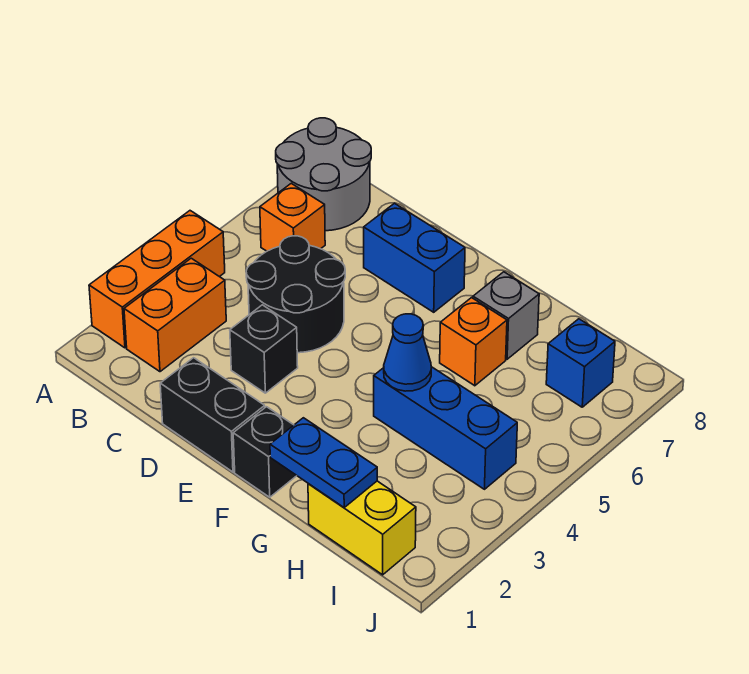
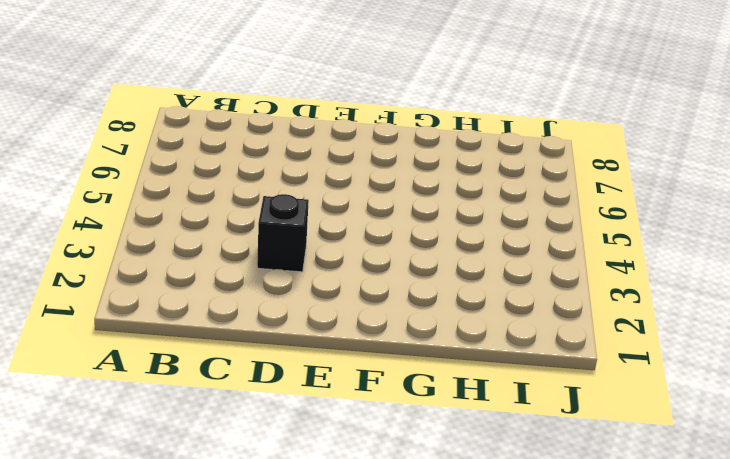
none -> orange brick A2:A4 level 1
none -> grey round brick A7:B8 level 1
none -> orange brick B2:B3 level 1

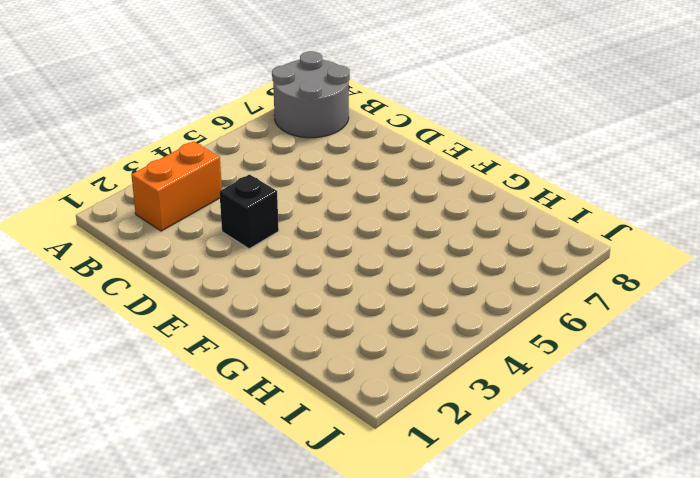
none -> orange brick A2:A4 level 1
none -> orange brick B6 level 1
none -> black round brick C4:D5 level 1

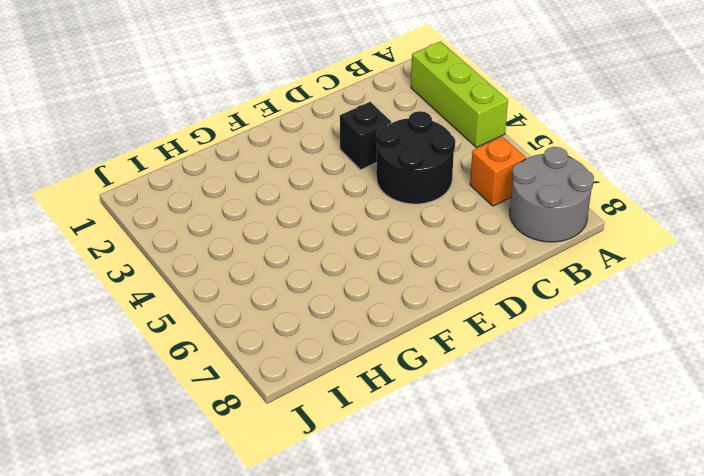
lime brick A2:A4 level 1 -> orange brick A2:A4 level 1
none -> orange brick B2:B3 level 1
none -> black brick D1:E1 level 1
none -> blue brick D7:E7 level 1

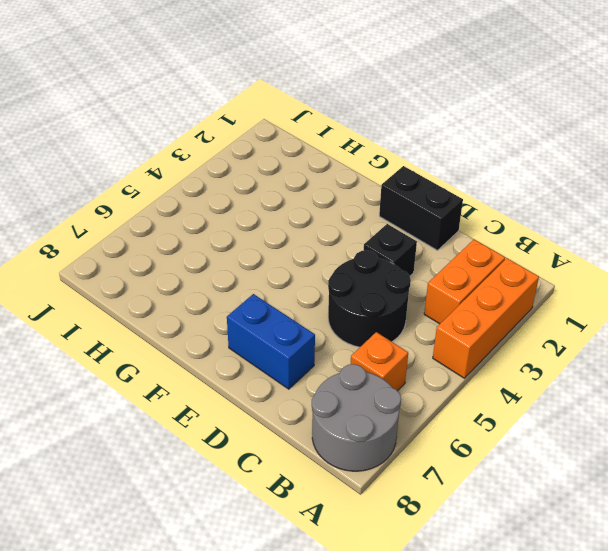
none -> black brick F1 level 1
none -> blue brick G4:I4 level 1
none -> orange brick G6 level 1

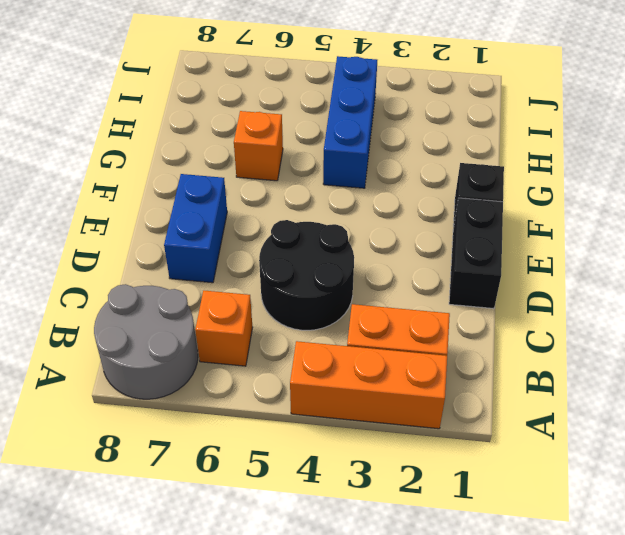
none -> black brick D3 level 1
none -> grey brick G7 level 1
none -> yellow brick H1:I1 level 1

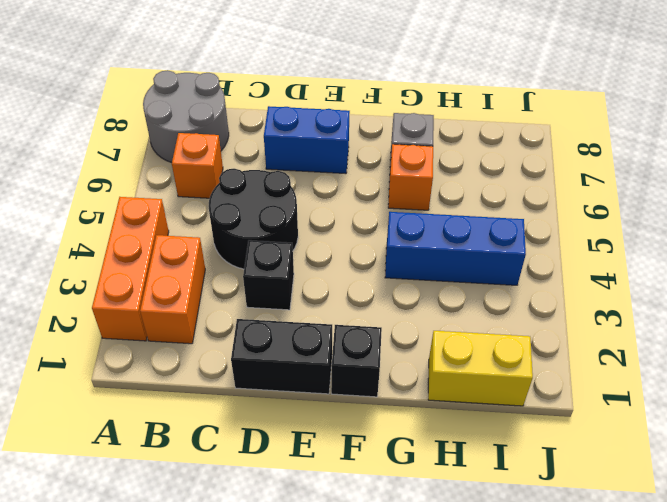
none -> blue brick I7 level 1
none -> blue plate G1:H1 level 2
none -> blue cone G4 level 2

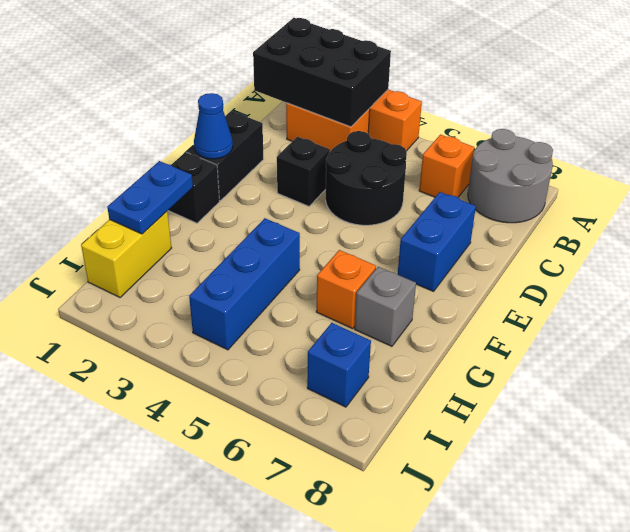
black brick A1:B3 level 2 -> none
blue cone E1 level 2 -> blue cone G4 level 2

